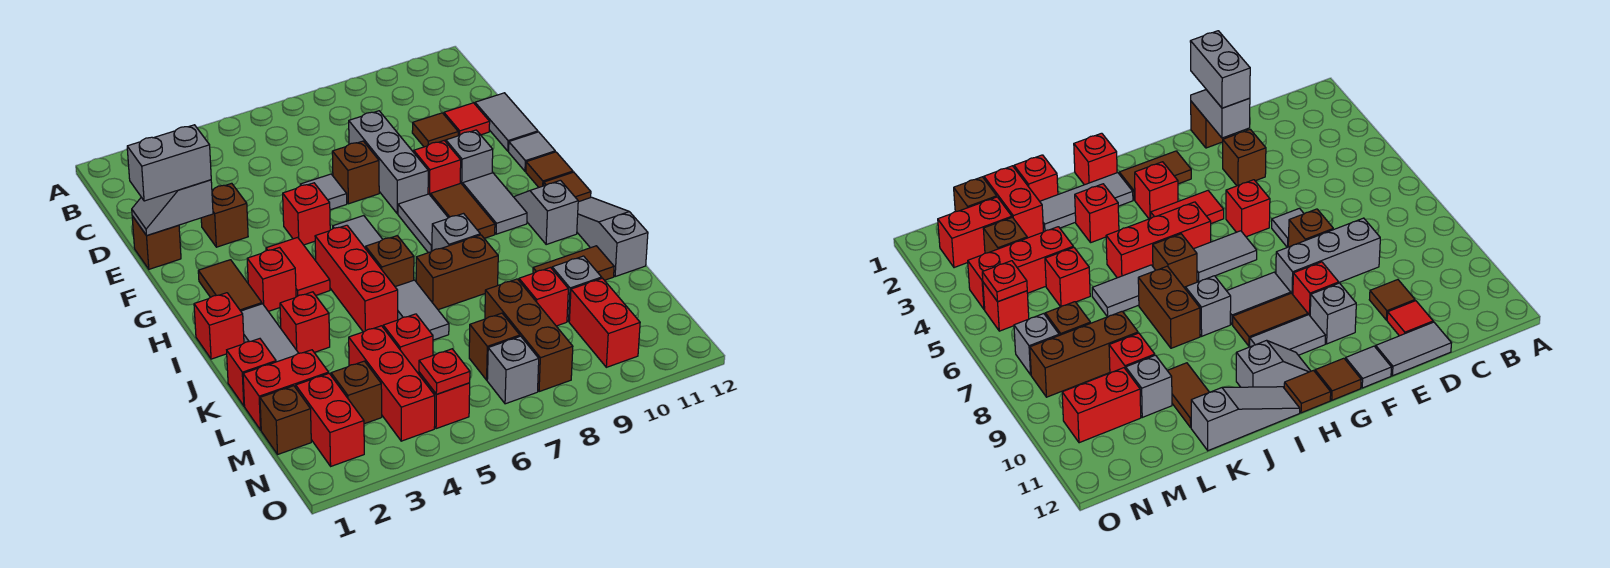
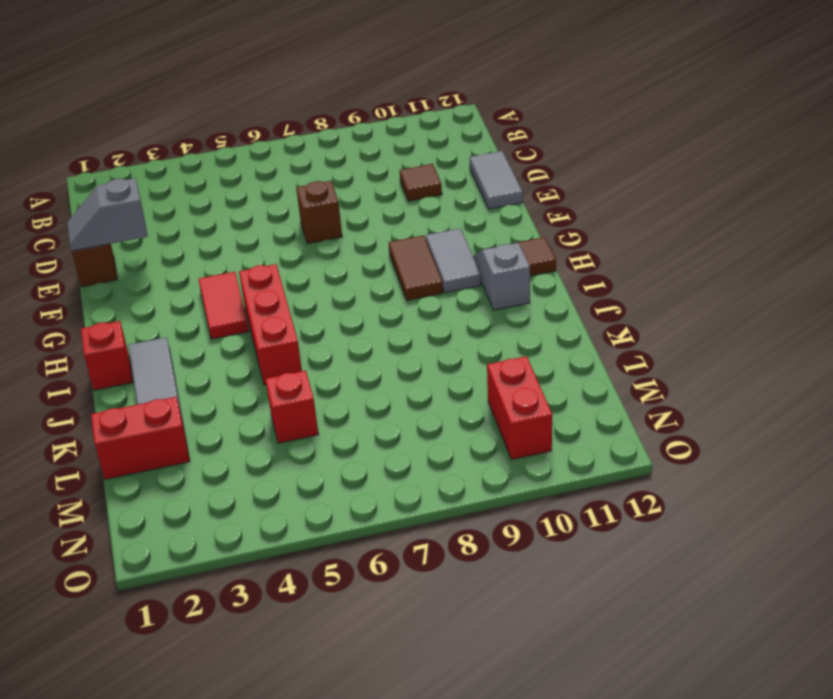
none -> grey brick D8:F8 level 1
none -> red tile D11 level 1
none -> brown brick E3 level 1
none -> grey tile E6 level 1

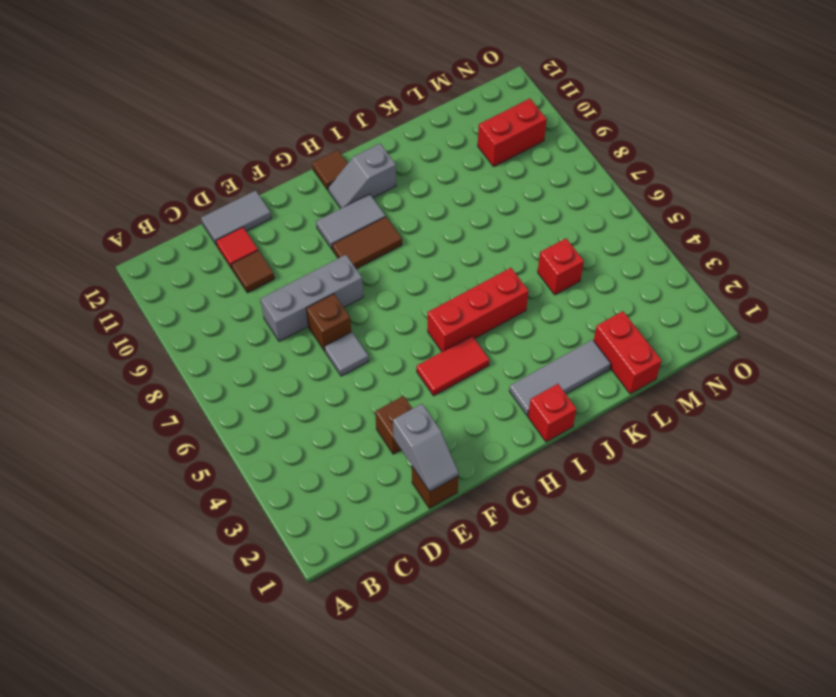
none -> red brick F5 level 1
none -> red brick F9 level 1
none -> grey brick F10 level 1
none -> grey tile F12 level 1

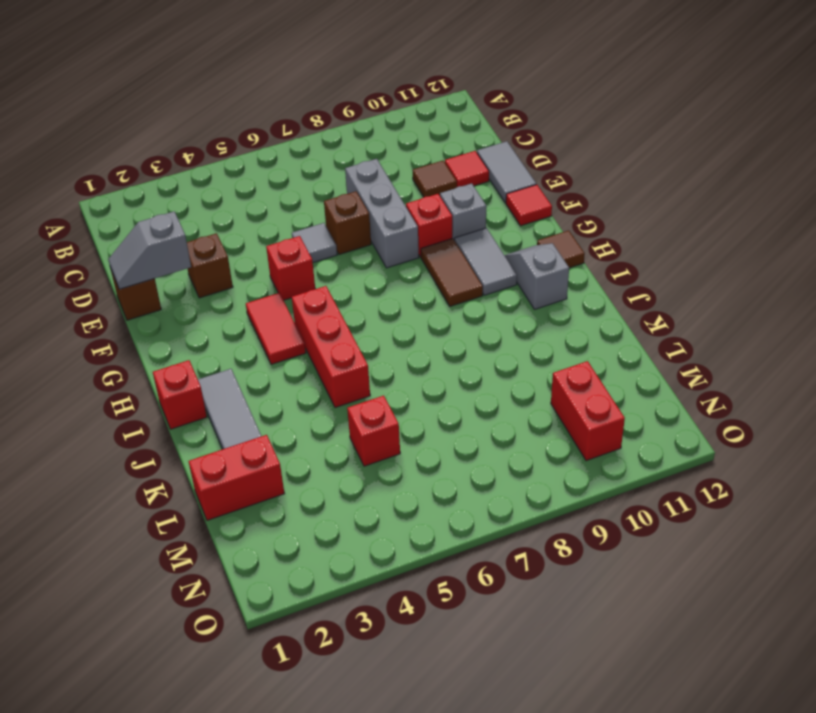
red tile F12 level 1 -> grey tile F12 level 1
none -> brown tile G2:H2 level 1
none -> grey tile G6:H6 level 1
none -> grey tile G8:H8 level 1
none -> brown tile G12 level 1

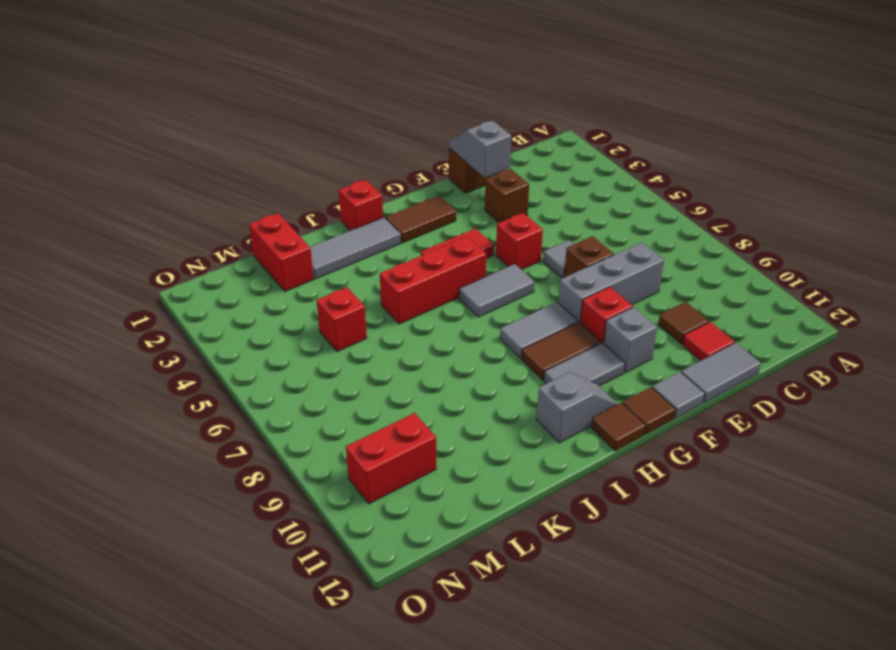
none -> red brick H3 level 1
none -> brown brick I6 level 1
none -> grey brick I8 level 1
none -> grey slope I12:K12 level 1 top K

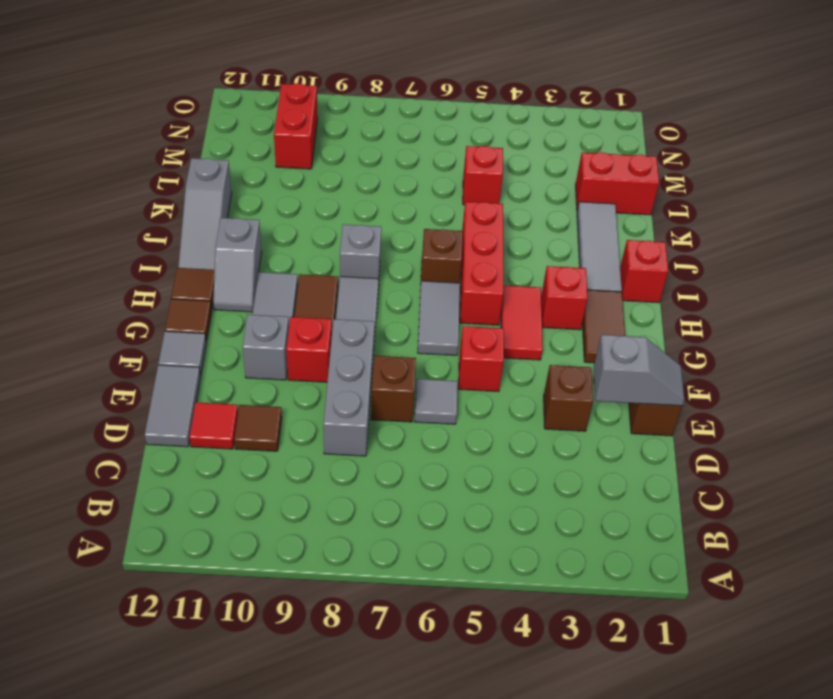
none -> red brick J3 level 1
none -> grey tile J6:K6 level 1
none -> brown brick J7:J8 level 1
none -> red brick K1 level 1

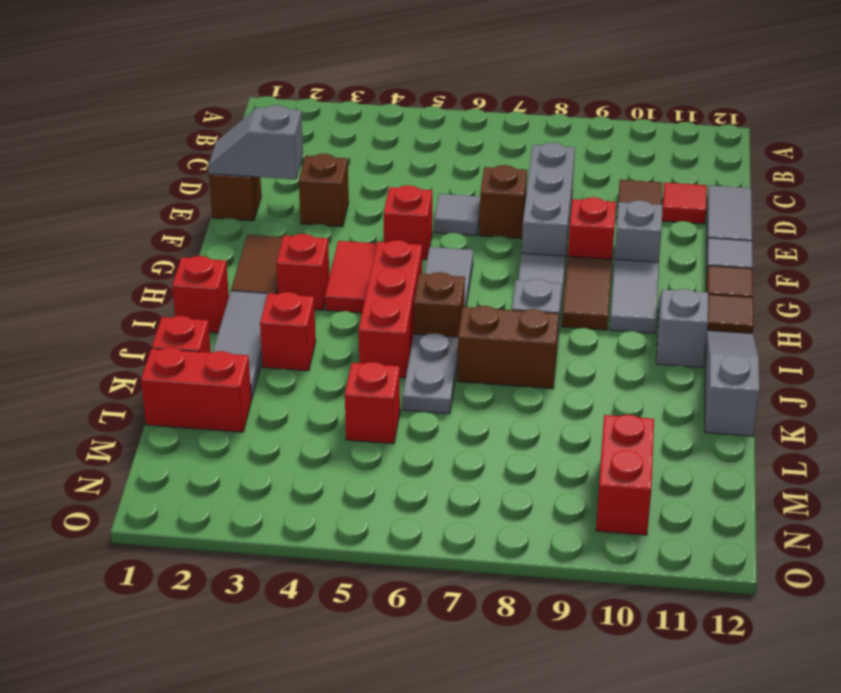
grey plate J6:K6 level 1 -> grey tile J6:K6 level 1
none -> brown tile K10:K11 level 1
none -> red brick L4:N4 level 1
none -> brown brick L8:N8 level 1
none -> red brick L9 level 1

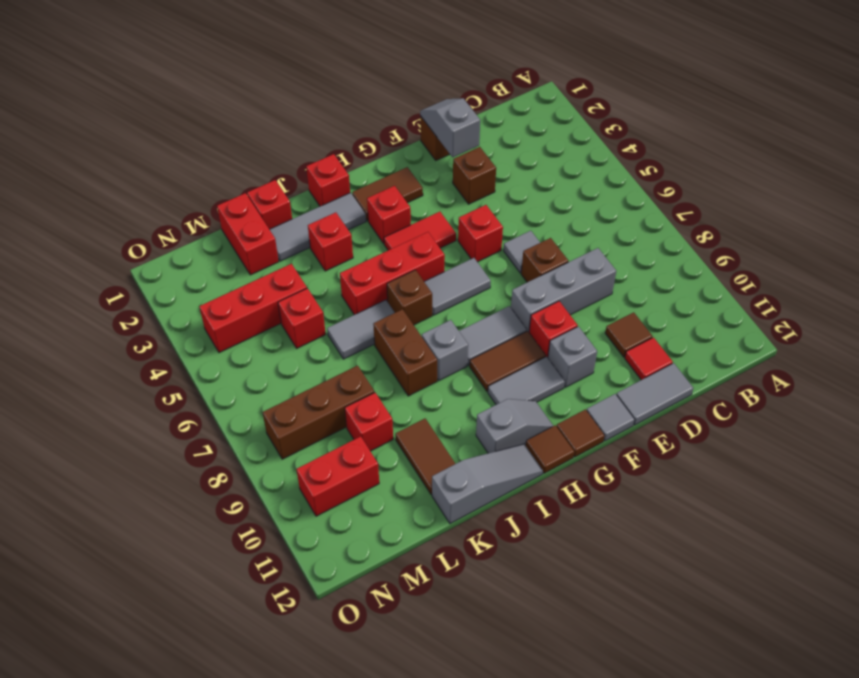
none -> grey brick L10 level 1
none -> brown brick M1 level 1
none -> red brick M2:N2 level 1
none -> brown brick M3 level 1

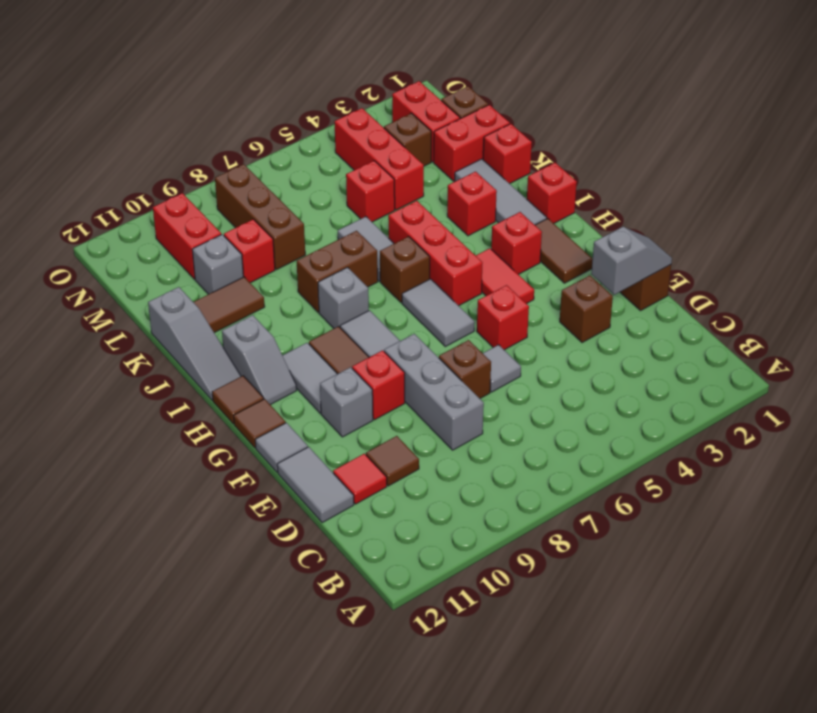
none -> brown brick M7 level 1
none -> red brick N5 level 1
none -> grey brick N7 level 1
none -> red plate N5 level 2

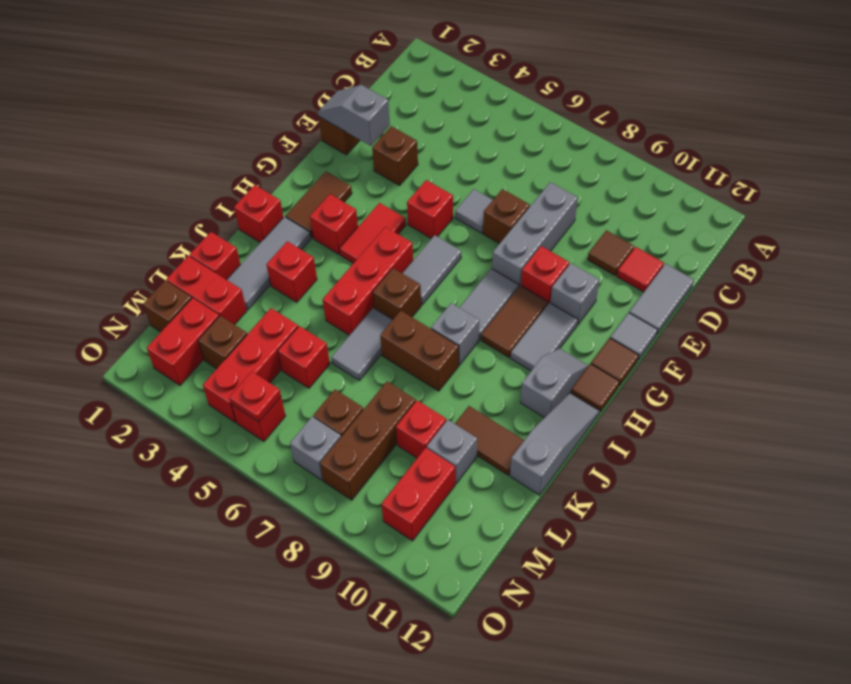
none -> grey brick E1:E2 level 3

